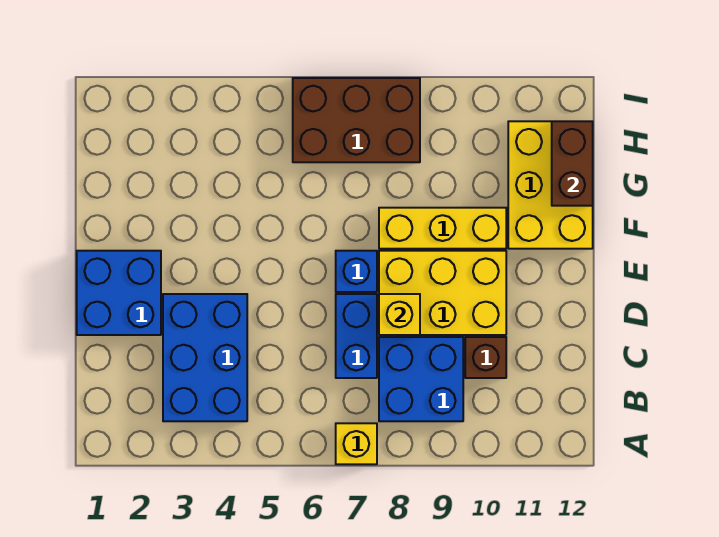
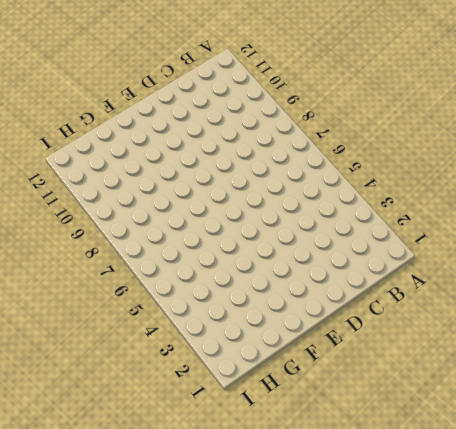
none -> yellow brick A7 level 1
none -> blue brick B3:D4 level 1
none -> blue brick B8:C9 level 1

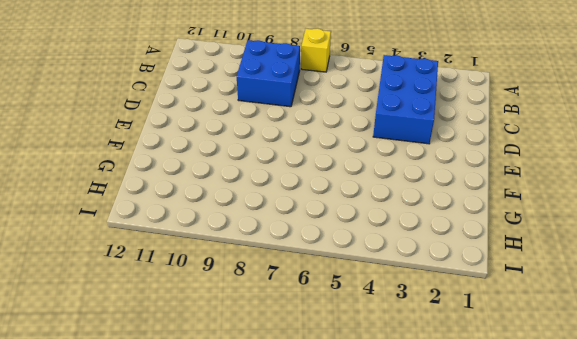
none -> blue brick C7:D7 level 1
none -> brown brick C10 level 1
none -> blue brick D1:E2 level 1

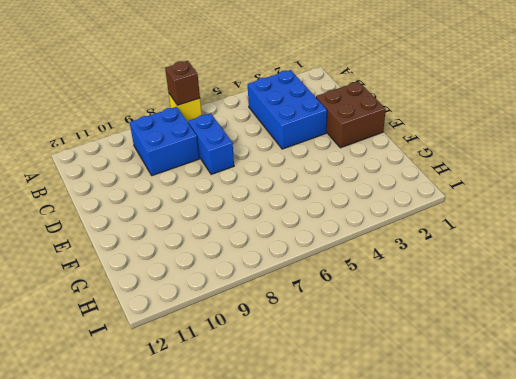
brown brick A7 level 2 -> brown brick C10 level 1
brown brick D1:E2 level 1 -> blue brick D1:E2 level 1
none -> yellow brick D8:E10 level 1
none -> blue brick E7 level 1
none -> yellow brick F8:F10 level 1

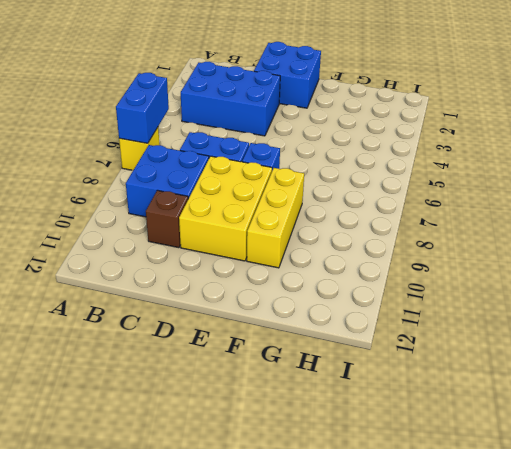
blue brick A6:A7 level 2 -> none
none -> yellow brick F11:H12 level 1
none -> brown brick H6:I8 level 1
none -> yellow brick D8 level 2

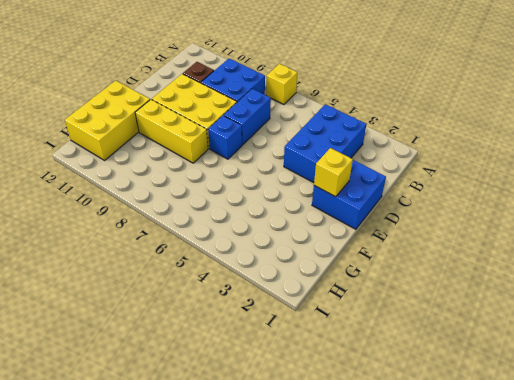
yellow brick E2 level 2 -> yellow brick D8 level 2
none -> brown brick H6:I8 level 1
none -> brown brick G12:H12 level 2

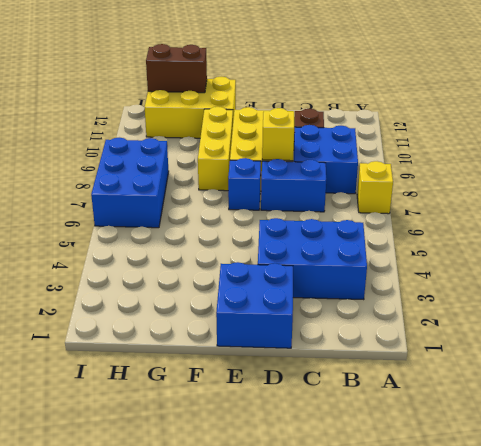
blue brick H6:I8 level 1 -> brown brick H6:I8 level 1

